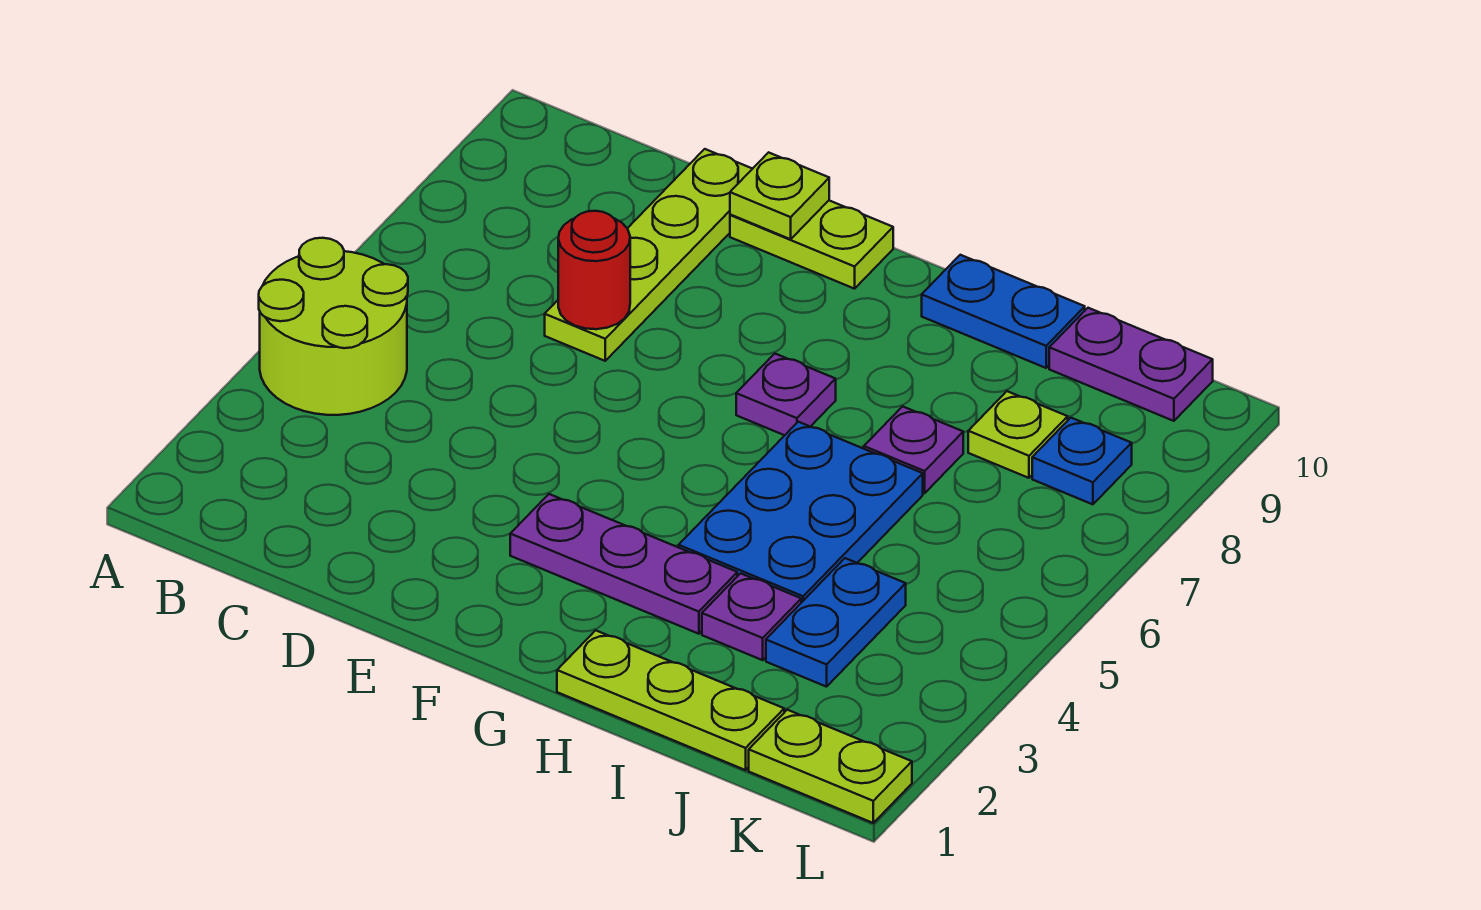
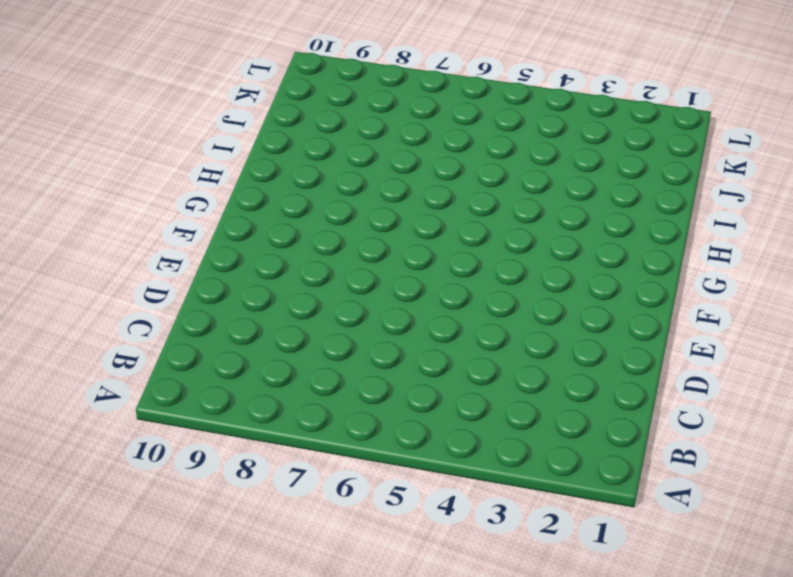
none -> lime round brick A4:B5 level 1
none -> lime plate D7:D10 level 1
none -> lime plate E10:F10 level 1

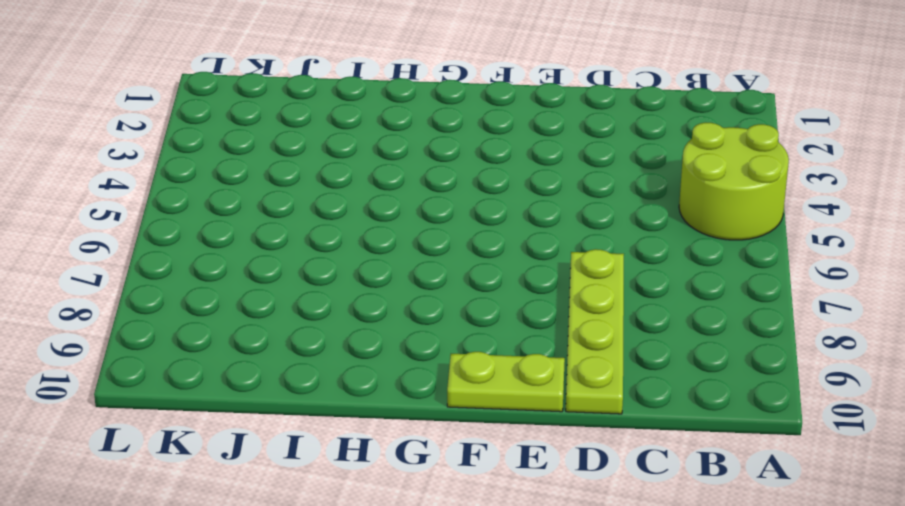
none -> purple plate F3:H3 level 1
none -> purple plate G7 level 1
none -> lime plate H1:J1 level 1

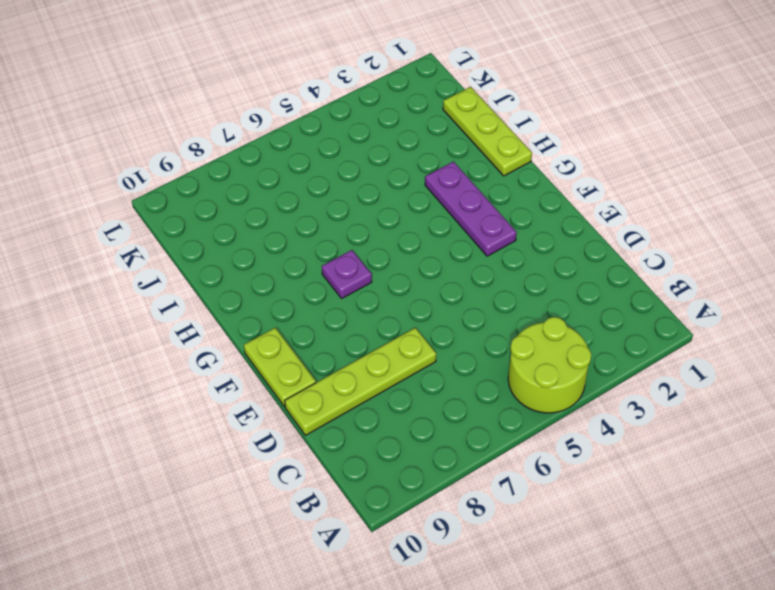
none -> blue plate H4:I6 level 1
none -> blue plate H10:I10 level 1
none -> purple plate I3 level 1

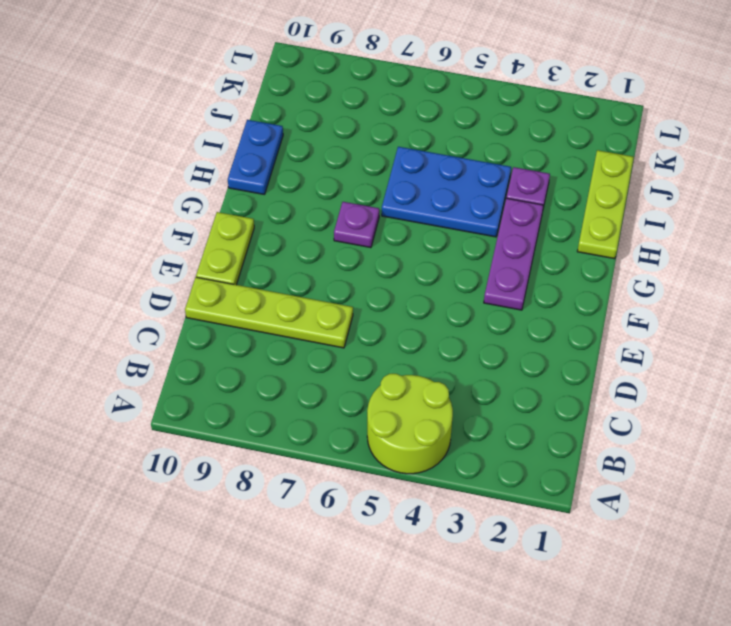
none -> purple plate I7 level 1
none -> blue plate J3:J4 level 1
none -> lime plate J8 level 1

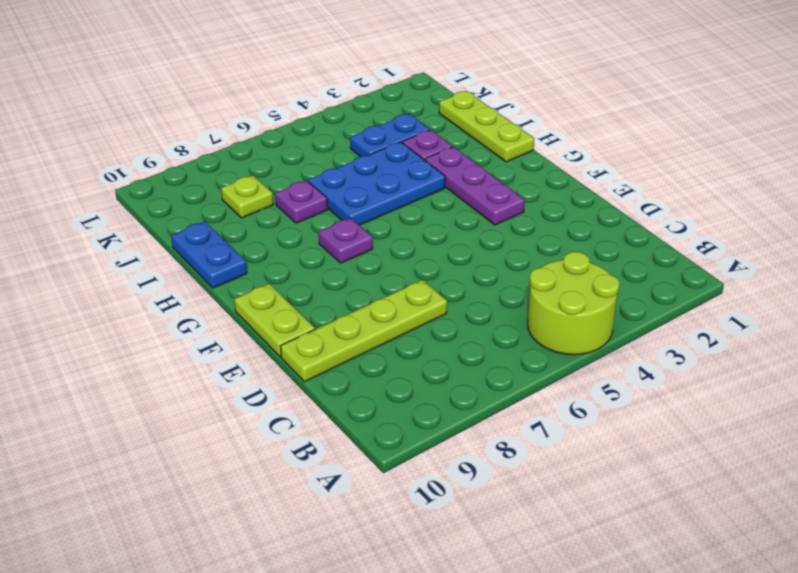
none -> purple plate J10:K10 level 1
none -> lime plate K1:L1 level 1
none -> blue plate K8 level 1

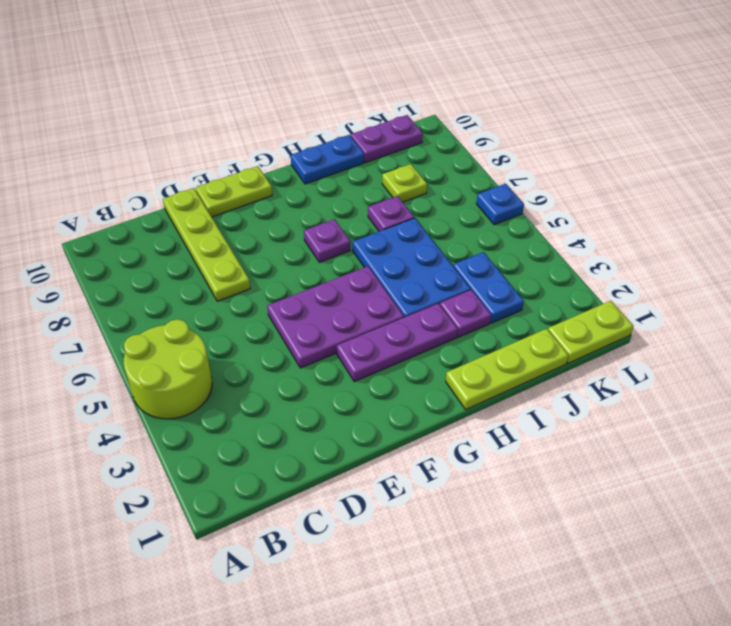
purple plate E4:G5 level 1 -> none
blue plate L6 level 1 -> blue plate K8 level 1
none -> red round brick D7 level 2
none -> lime plate E10 level 2

